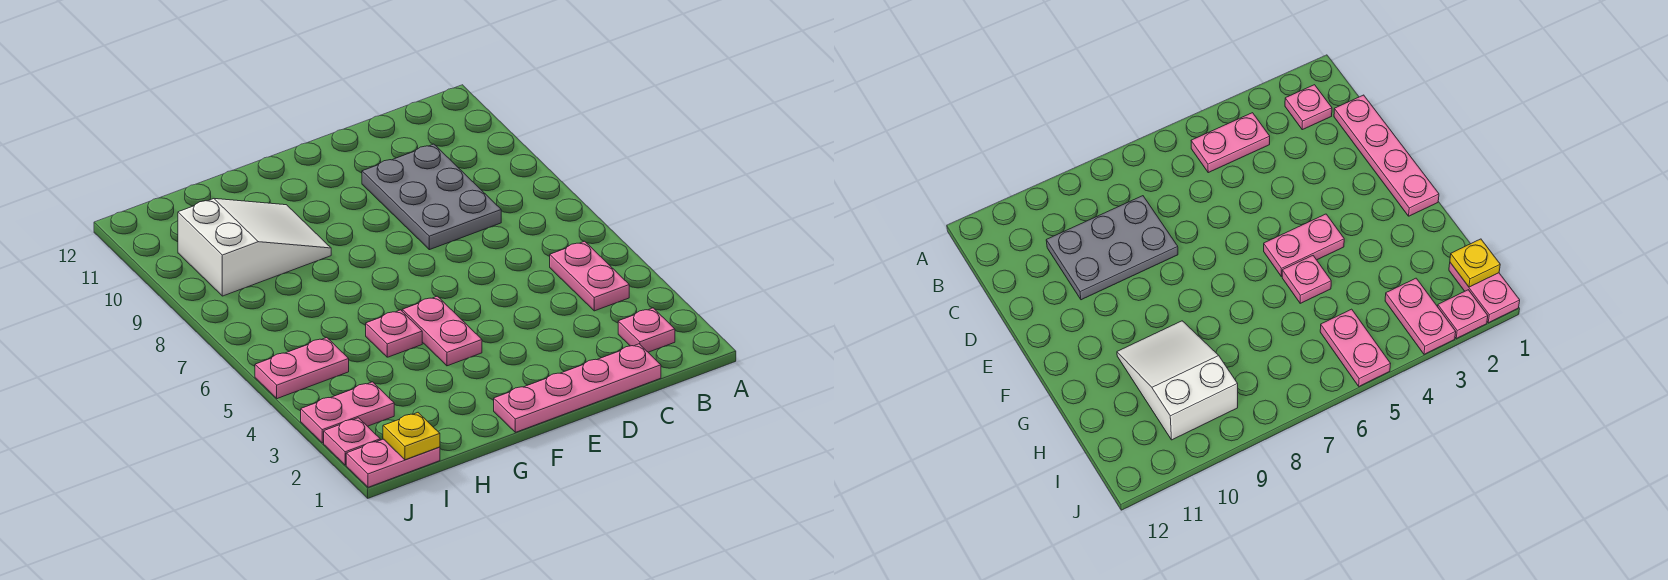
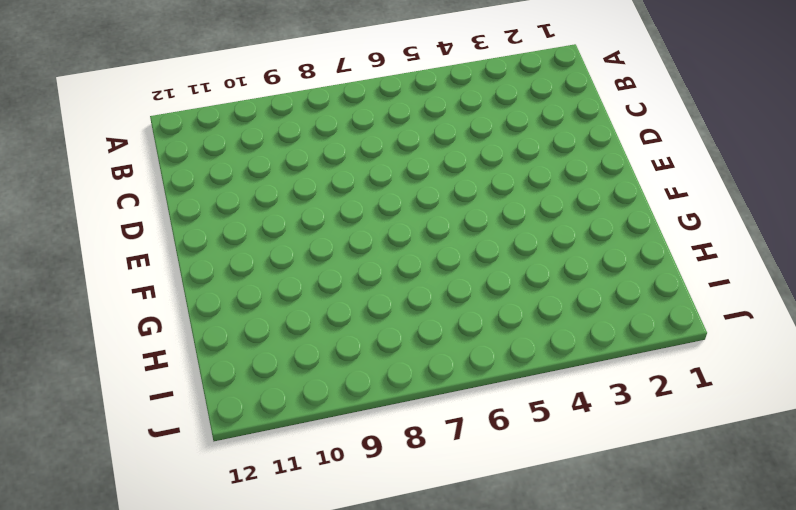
none -> pink plate B2 level 1
none -> pink plate B4:B5 level 1
none -> pink plate C1:F1 level 1

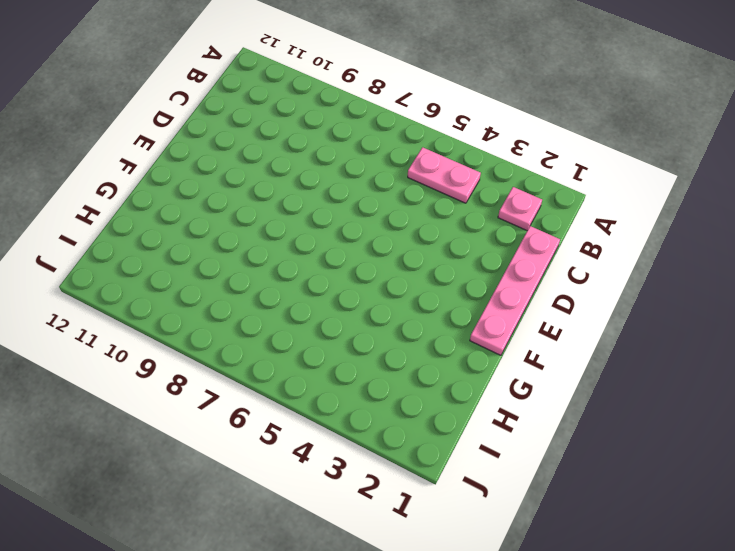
none -> grey plate C8:D10 level 1
none -> pink plate F4:F5 level 1
none -> pink plate G5 level 1

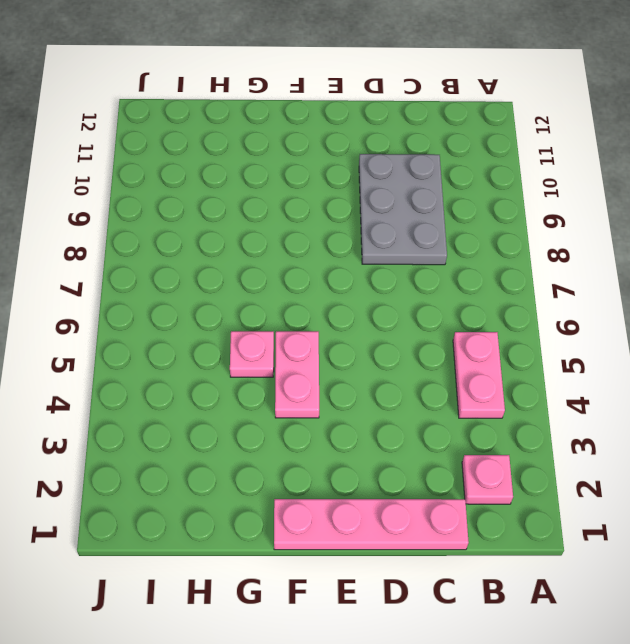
none -> white slope G9:I10 level 1 top I
none -> pink plate I1:J1 level 1
none -> pink plate I3:J3 level 1

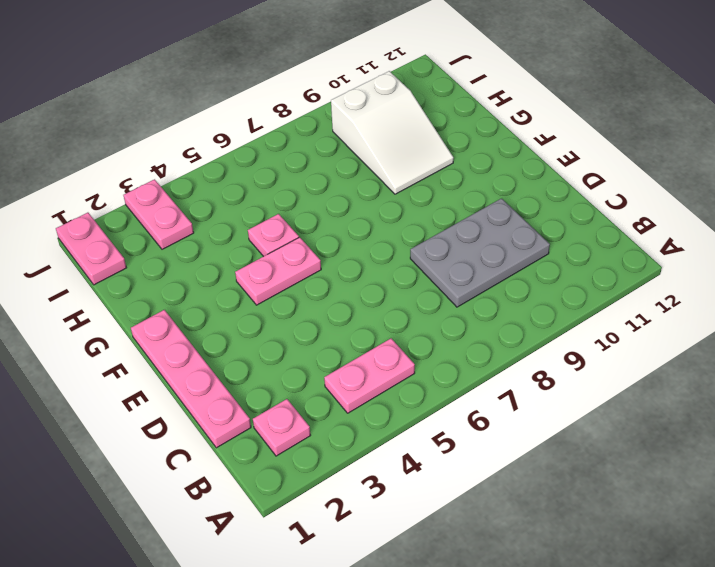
none -> pink plate I5:J5 level 1
none -> pink plate J2 level 1
none -> yellow plate I1 level 2

